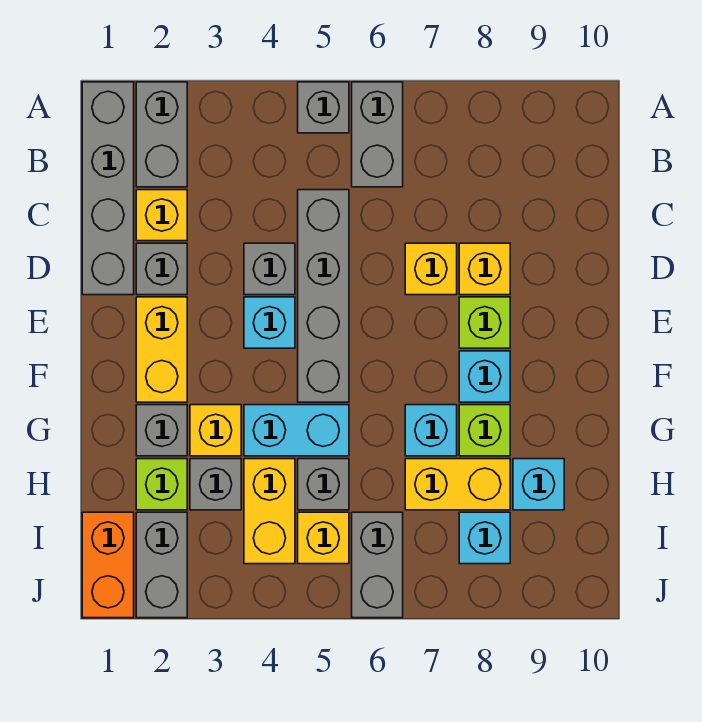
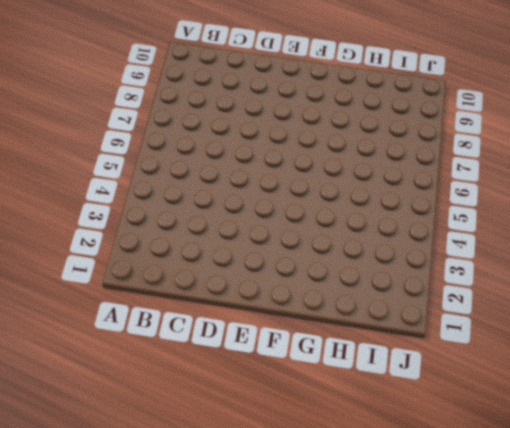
none -> grey brick A1:D1 level 1
none -> grey brick A2:B2 level 1
none -> grey brick A5 level 1
none -> grey brick A6:B6 level 1

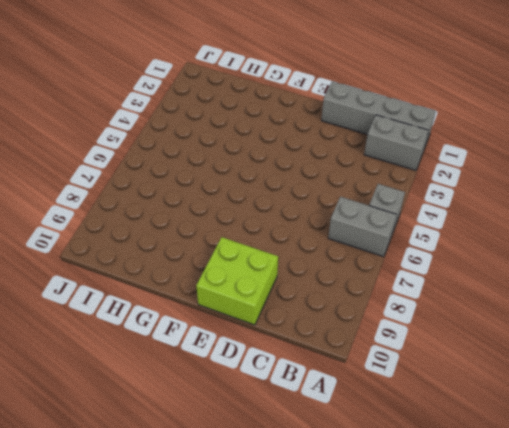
lime brick D9:E10 level 1 -> none
none -> yellow brick C2 level 1
none -> grey brick C5:F5 level 1
none -> grey brick D2 level 1
none -> grey brick D4 level 1

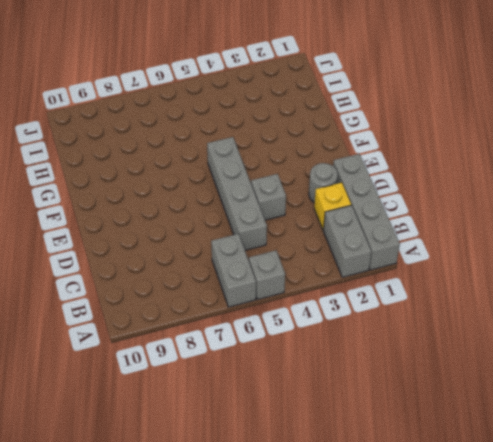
grey round brick D2 level 1 -> grey brick D2 level 1
none -> yellow brick D7 level 1
none -> yellow brick D8 level 1
none -> yellow brick E2:F2 level 1
none -> cyan brick E4 level 1

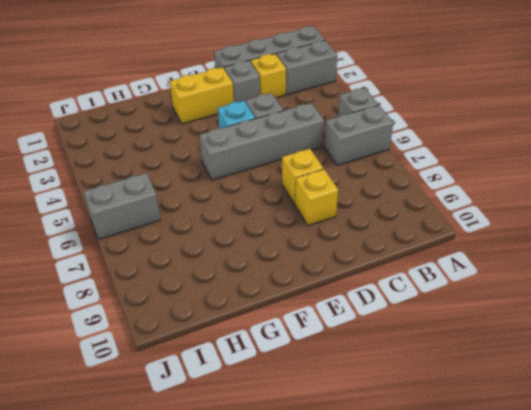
none -> lime brick E8 level 1
none -> cyan brick F8 level 1
none -> grey brick G2 level 1
none -> yellow brick G3 level 1

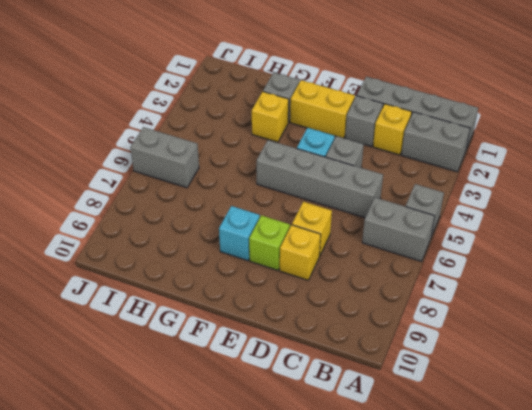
none -> cyan brick G4:G5 level 1
none -> cyan brick G7 level 1
none -> lime brick G8 level 1
none -> lime brick H2 level 1

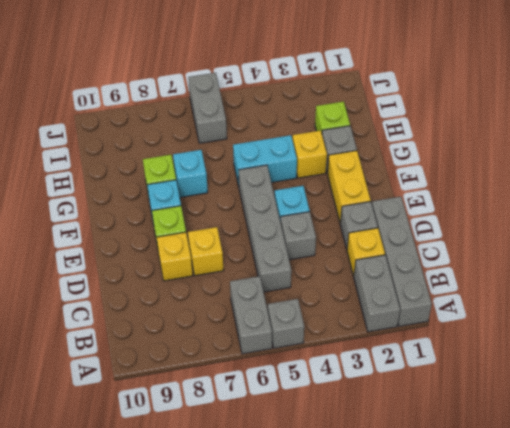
none -> grey brick H3 level 1
none -> yellow brick H4:I4 level 1
none -> grey brick H5 level 1
none -> yellow brick H7:H8 level 1

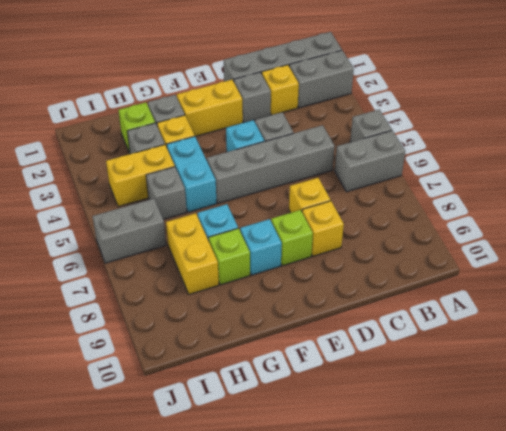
none -> cyan brick H9 level 1
none -> orange brick I1:J1 level 1
none -> grey brick I2:J2 level 1
none -> yellow brick I5 level 1

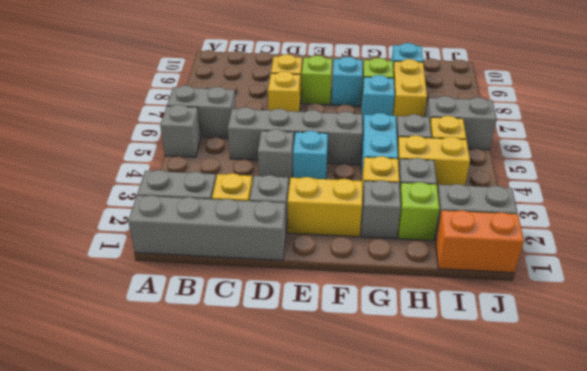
none -> cyan brick I8 level 1

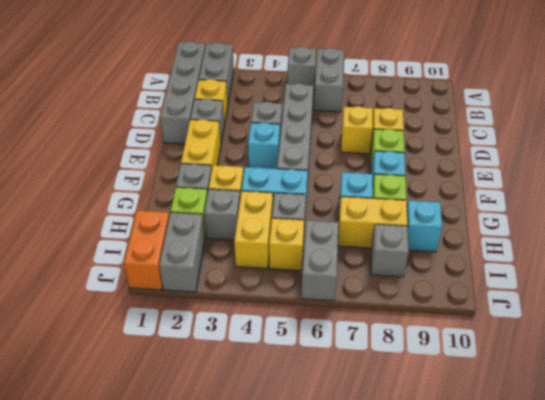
grey brick I8 level 1 -> cyan brick I8 level 1

